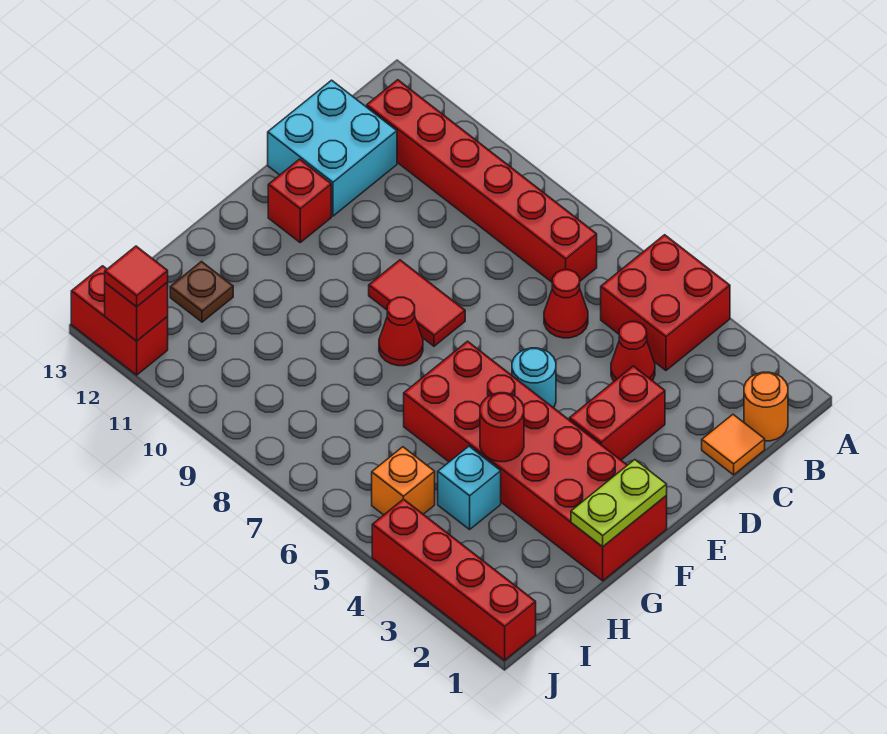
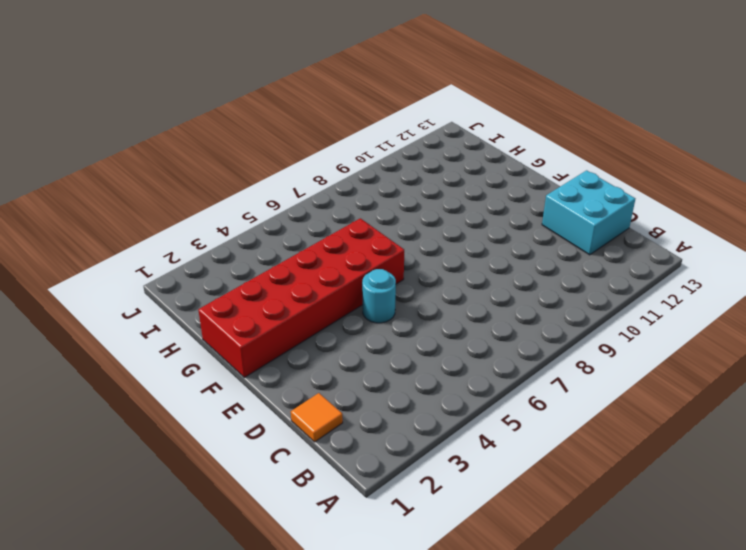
none -> red brick A4:B5 level 1
none -> orange round brick B1 level 1
none -> red brick B7:B12 level 1

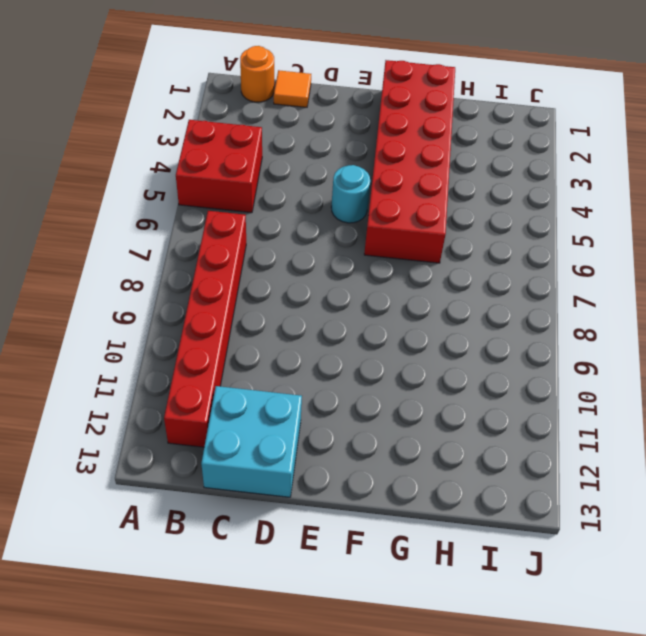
none -> red cone C4 level 1
none -> red cone C6 level 1
none -> red brick D3:E3 level 1

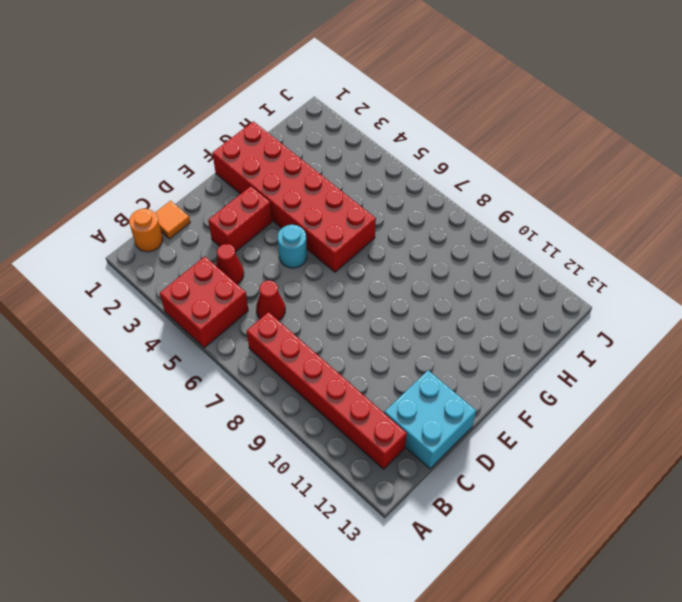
none -> red tile E8:E9 level 1
none -> red brick E12 level 1
none -> red cone F8 level 1

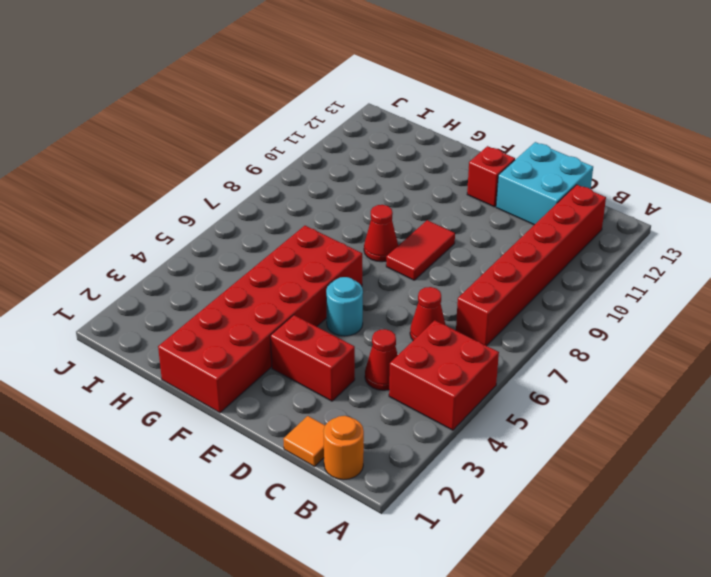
none -> cyan brick H4 level 1
none -> brown plate H12 level 1
none -> orange brick I5 level 1

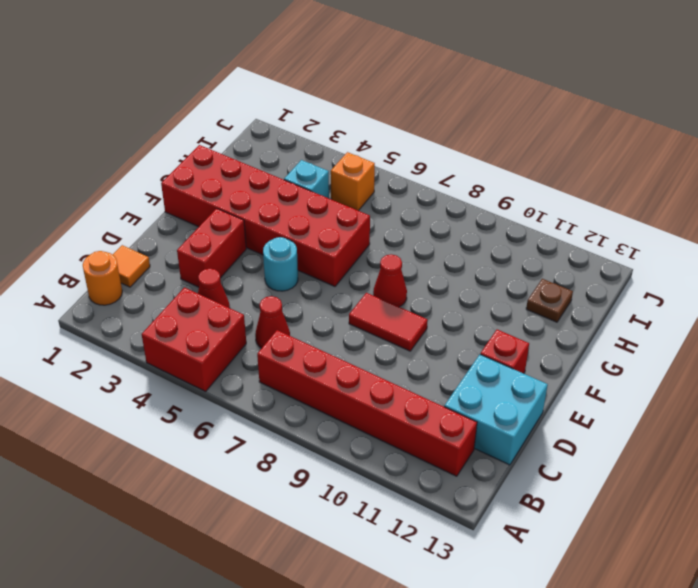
none -> red brick J1:J4 level 1
none -> red brick J12:J13 level 1
none -> lime plate F1:G1 level 2

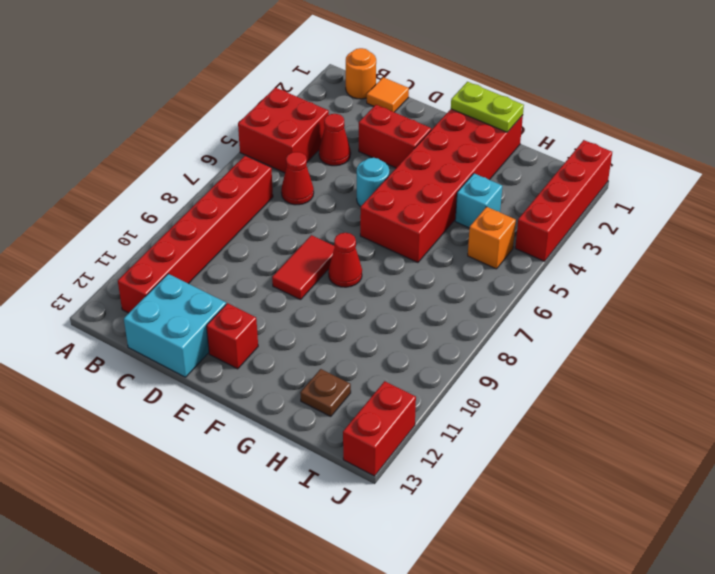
none -> red round brick G4 level 2
none -> red brick J12 level 2
none -> red tile J12 level 3

